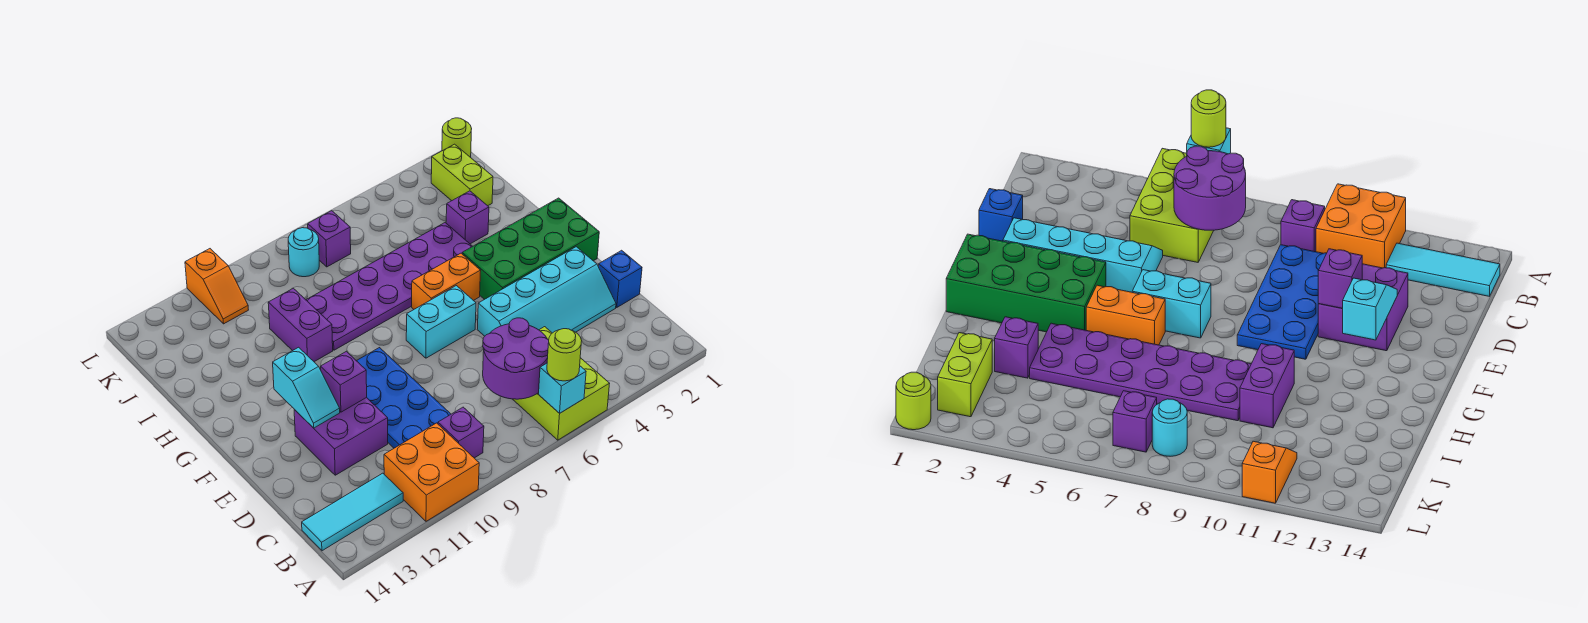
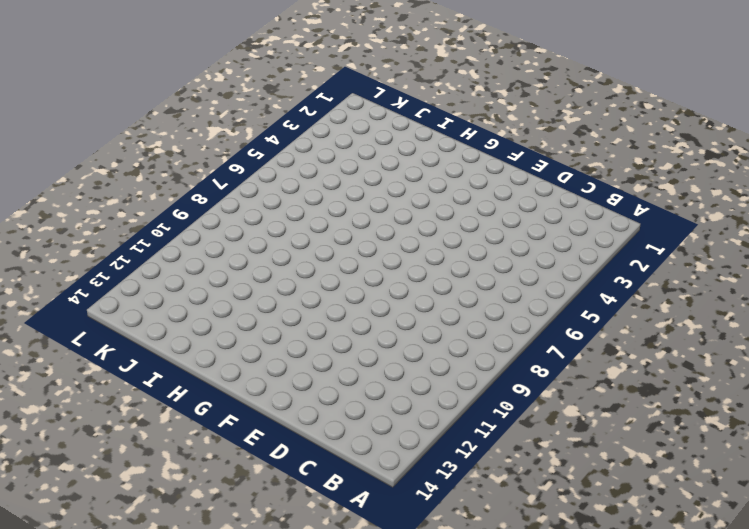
none -> lime brick A5:C6 level 1
none -> orange brick A10:B11 level 1
none -> purple brick B9 level 1

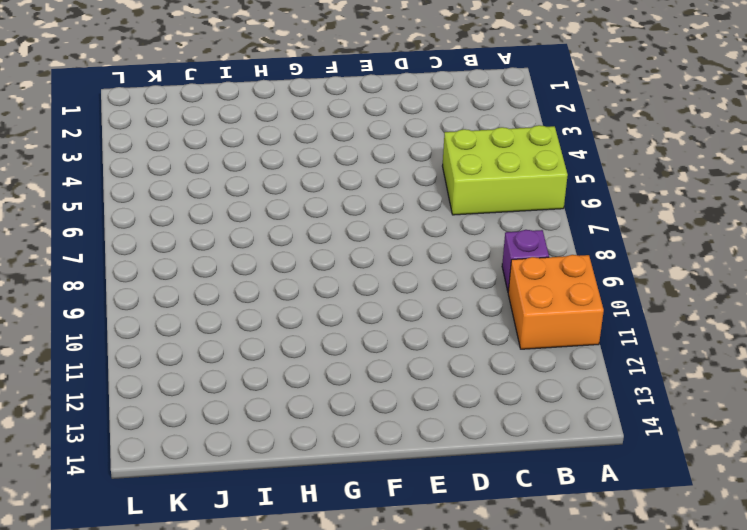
none -> cyan tile B12:B14 level 1
none -> blue plate C9:F10 level 1
none -> blue brick D1 level 1

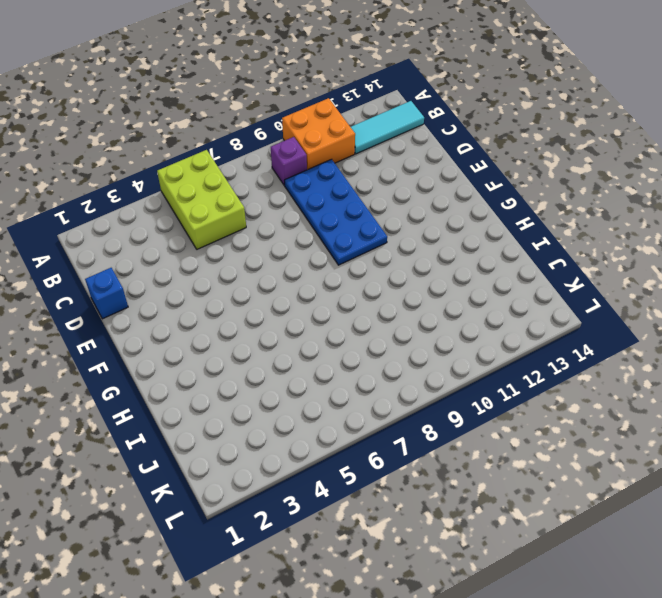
none -> cyan slope D2:E5 level 1 top E
none -> purple brick D11:E12 level 1
none -> green brick F1:G4 level 1

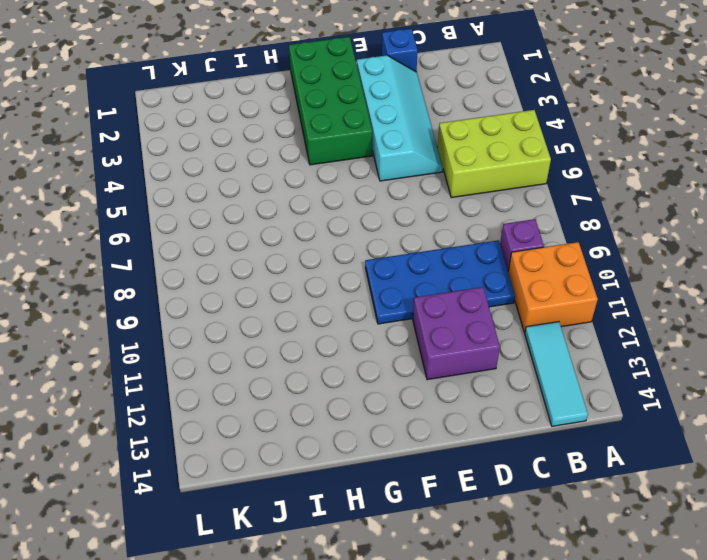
none -> cyan brick F6:F7 level 1
none -> orange brick G5:G6 level 1
none -> purple plate H4:I9 level 1

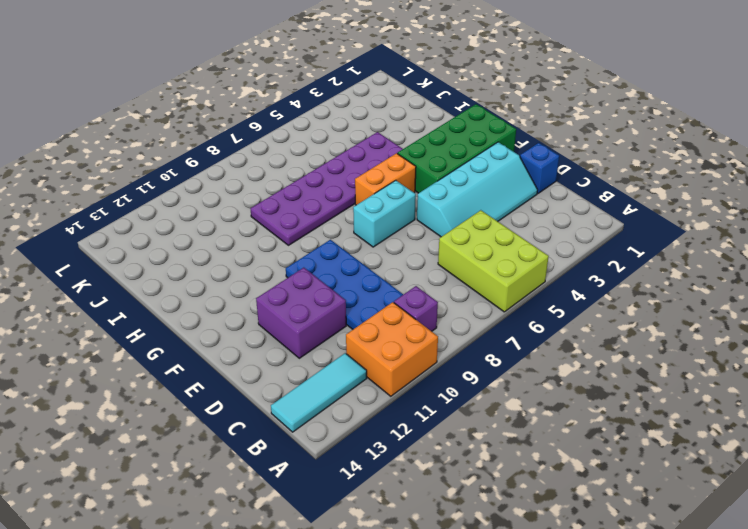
none -> purple brick H10:I10 level 1
none -> purple brick I3 level 1
none -> lime brick J2:K2 level 1

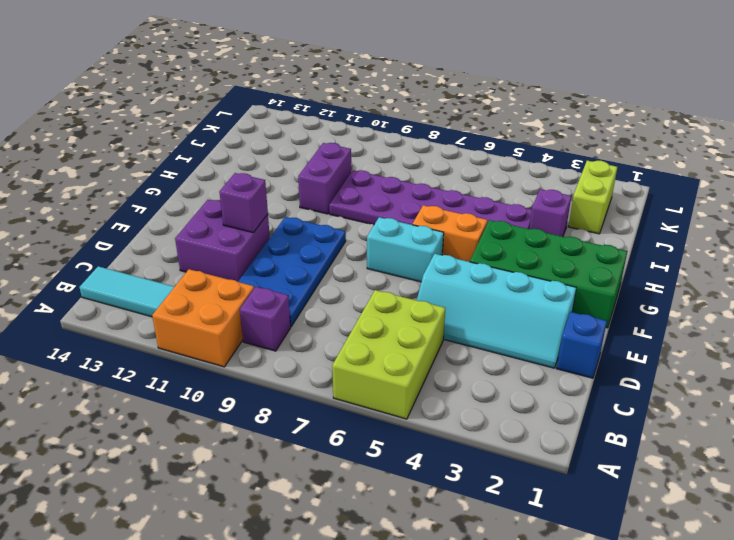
none -> purple brick K7 level 1
none -> cyan round brick K8 level 1
none -> orange slope K11:L11 level 1 top L

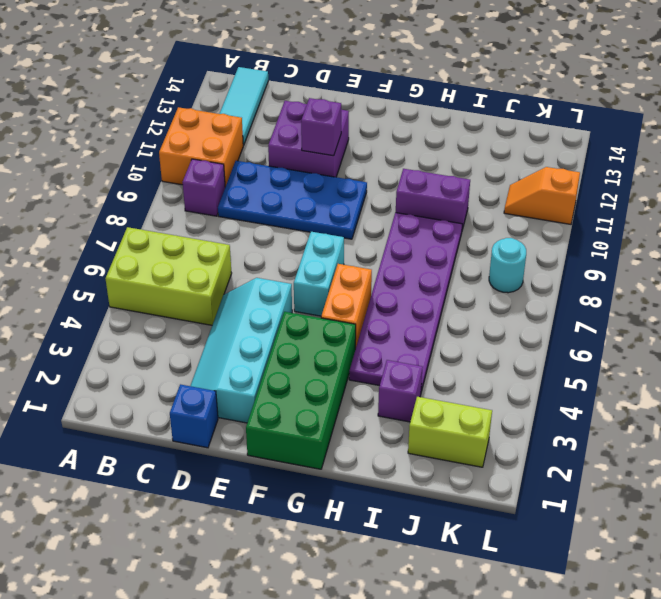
none -> purple brick K7 level 1
none -> lime round brick L1 level 1
none -> cyan brick A6 level 2

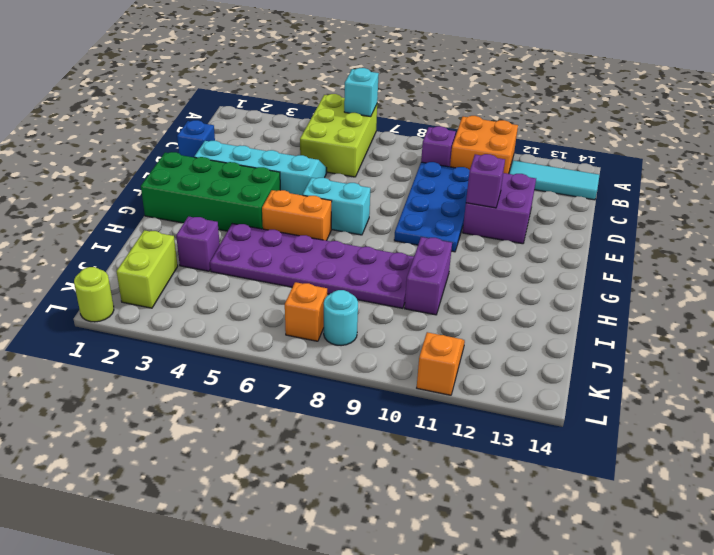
orange brick K7 level 1 -> purple brick K7 level 1
none -> purple round brick B6:C7 level 2
none -> cyan slope E12:F12 level 2 top F
none -> lime round brick A6 level 3

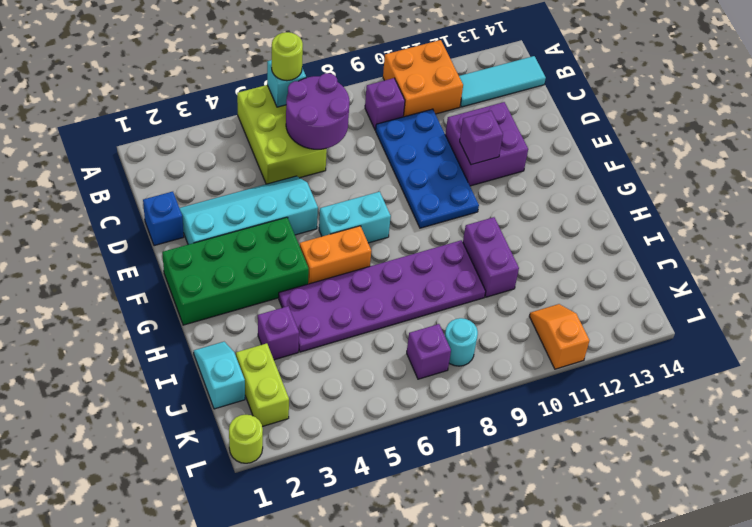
cyan slope I1:J1 level 1 top J -> cyan slope E12:F12 level 2 top F

